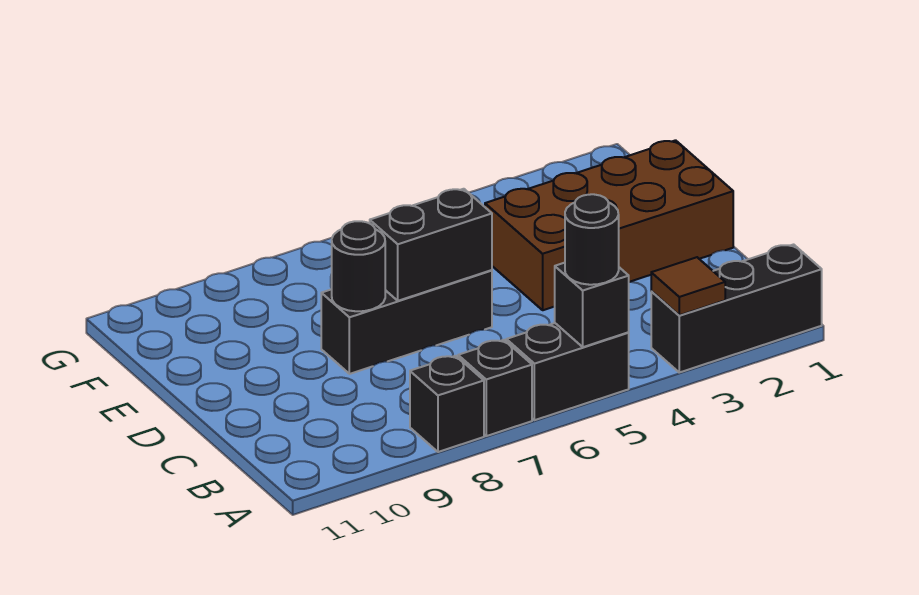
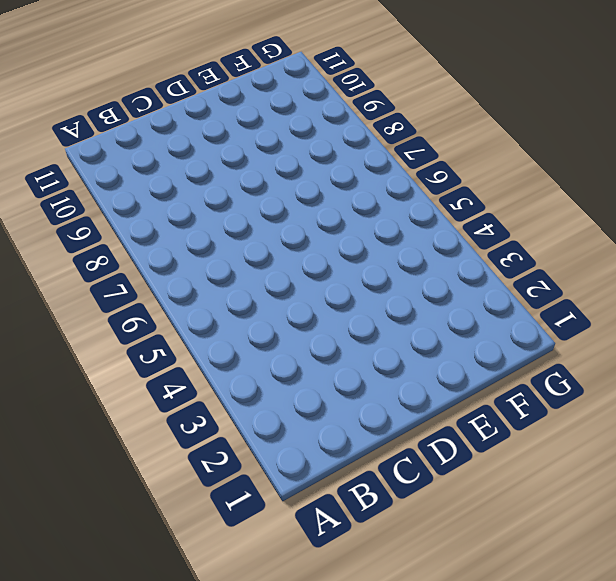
none -> black brick A1:A3 level 1
none -> black brick A5:A6 level 1

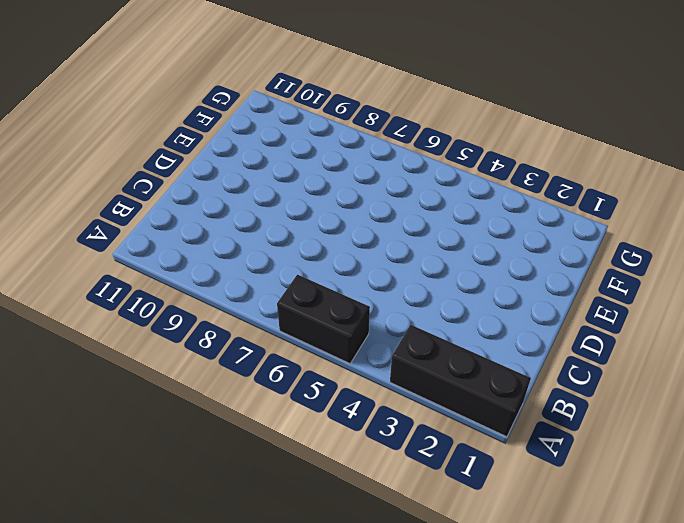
none -> black brick A7 level 1
none -> black brick A8 level 1

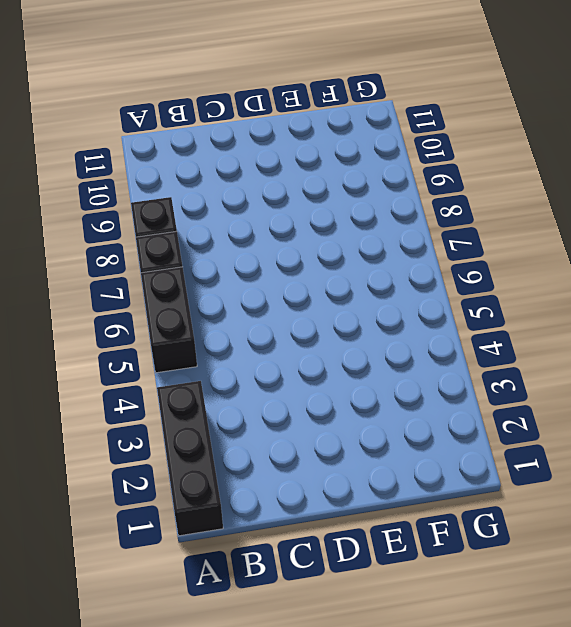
none -> brown brick D1:E4 level 1
none -> black brick D6:D8 level 1

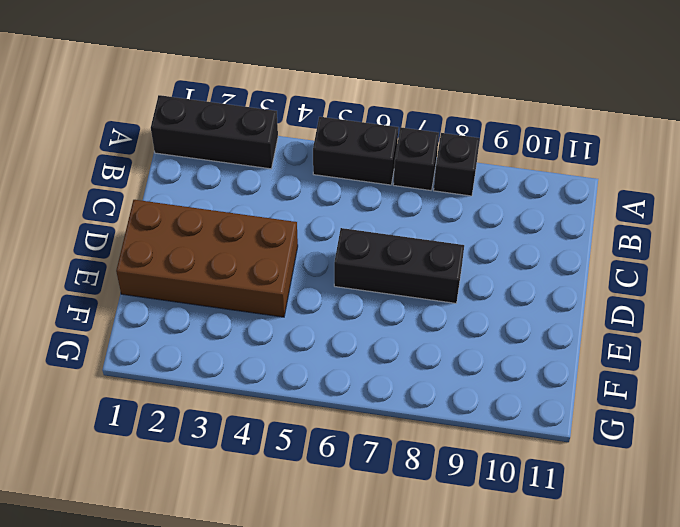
none -> brown tile A3 level 2
none -> black brick A5 level 2

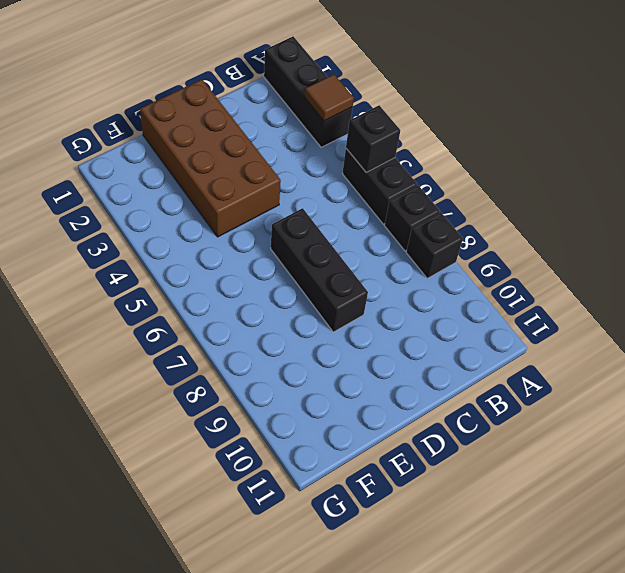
none -> black brick D6:D7 level 2
none -> black round brick D8 level 2

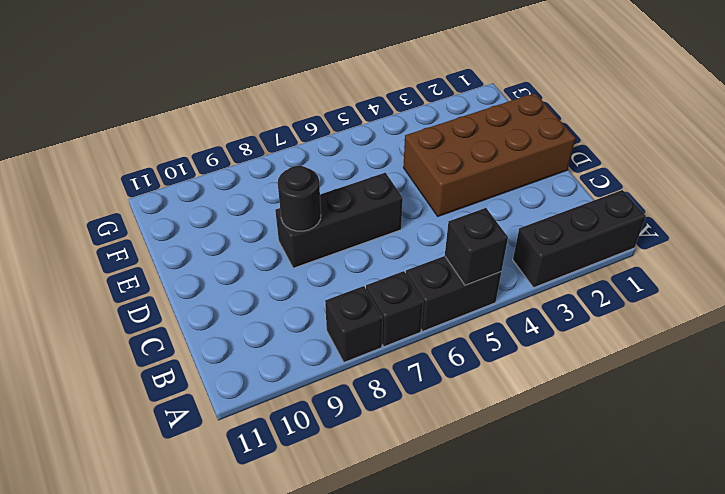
none -> brown tile A3 level 2
none -> black brick D6:D7 level 2

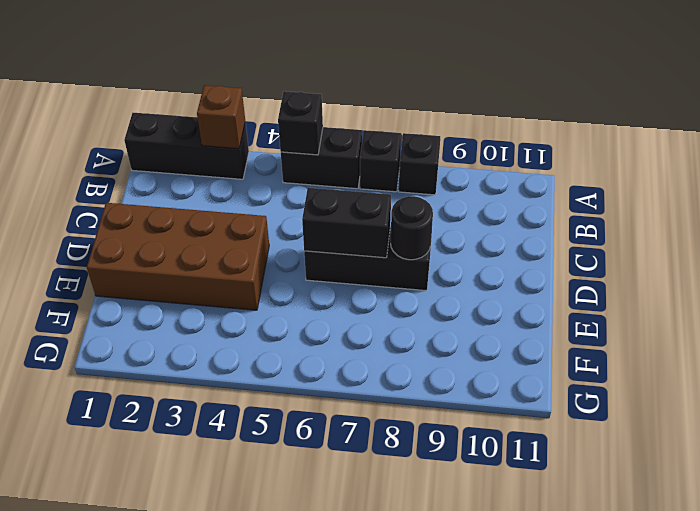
brown brick A3 level 2 -> brown tile A3 level 2
none -> black round brick A5 level 3

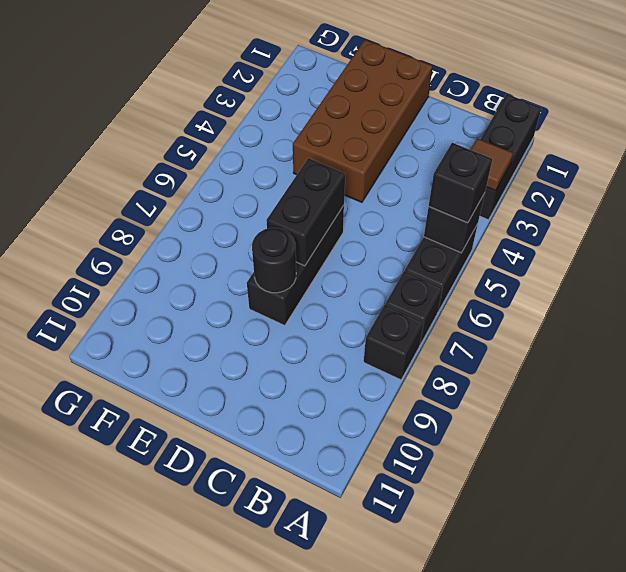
black brick A5 level 3 -> black round brick A5 level 3

